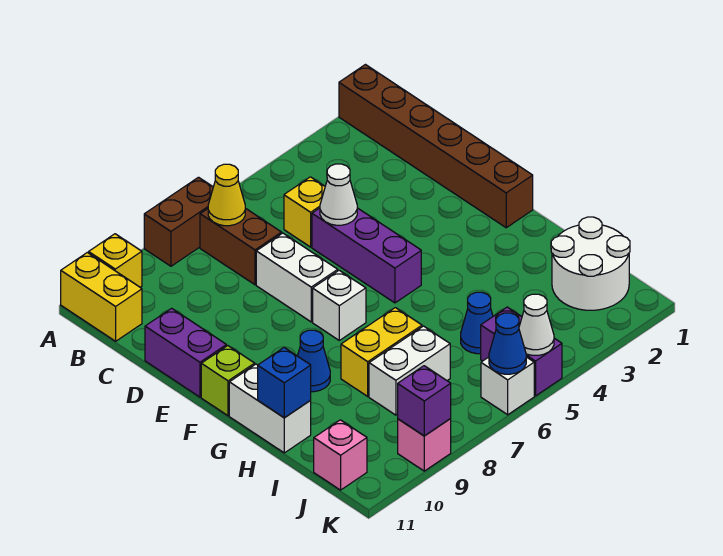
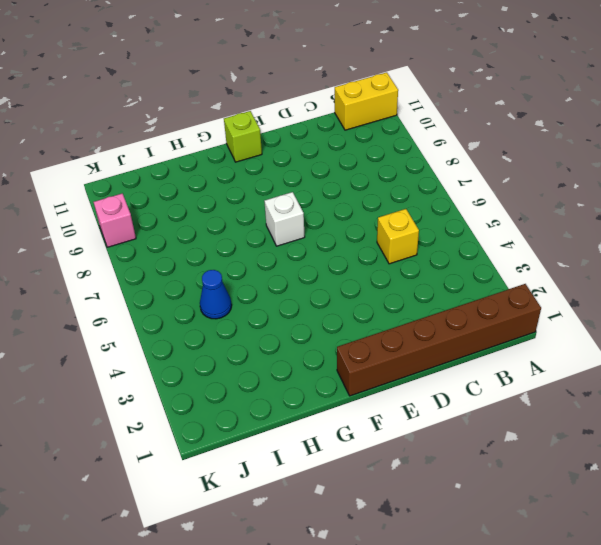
none -> brown brick A7:A8 level 1
none -> yellow brick A10 level 1
none -> brown brick B7:C7 level 1

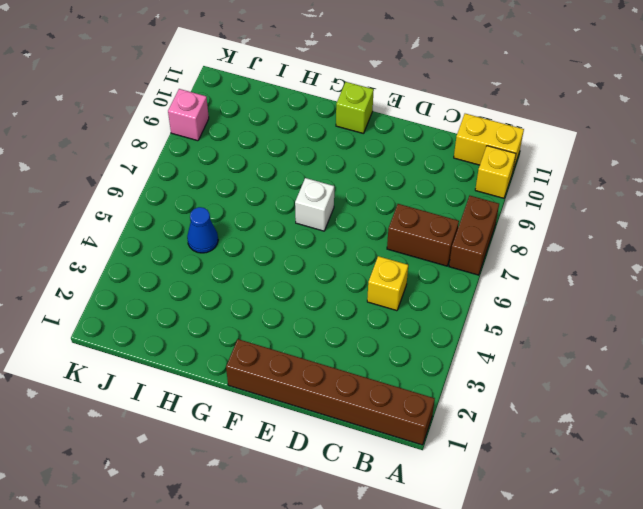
none -> purple brick D5:F5 level 1
none -> white brick D7:E7 level 1
none -> purple brick D11:E11 level 1

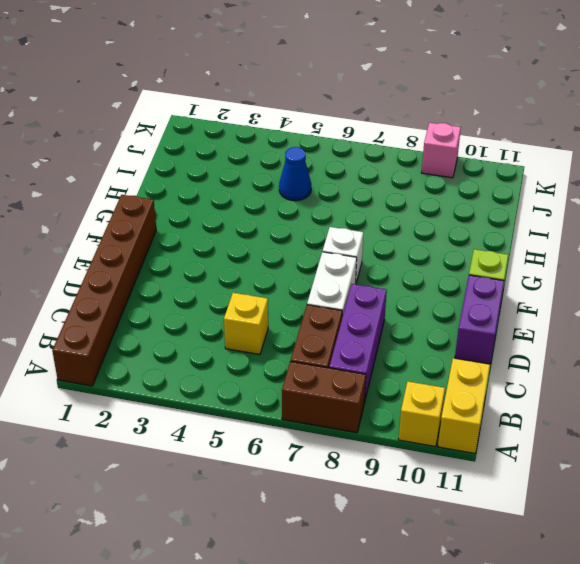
purple brick B8:D8 level 1 -> purple brick D5:F5 level 1
none -> blue cone G9 level 1
none -> white brick G11:H11 level 1
none -> yellow brick H7:H8 level 1

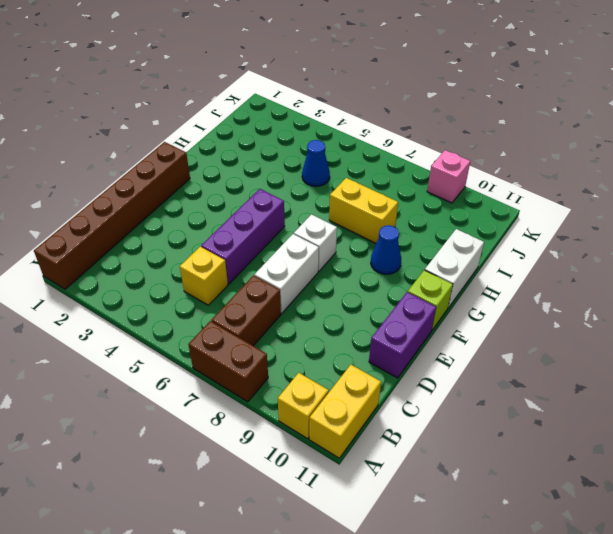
none -> white round brick I1:J2 level 1
none -> white brick I7:I8 level 1
none -> purple brick J5:K5 level 1

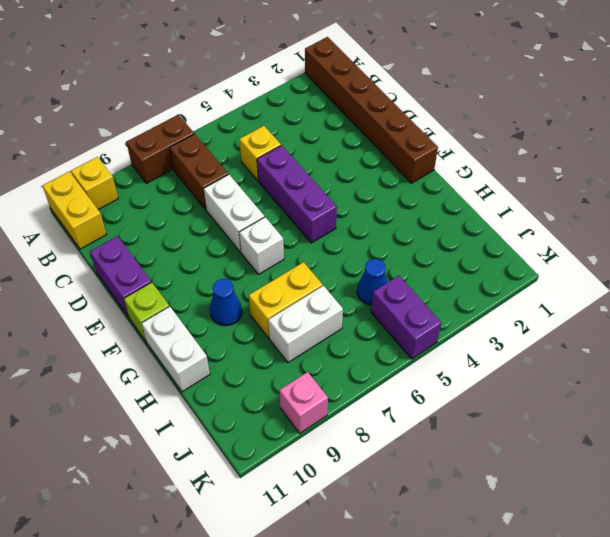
none -> white round brick I1:J2 level 1
none -> pink brick J11 level 1
none -> white brick K6 level 1

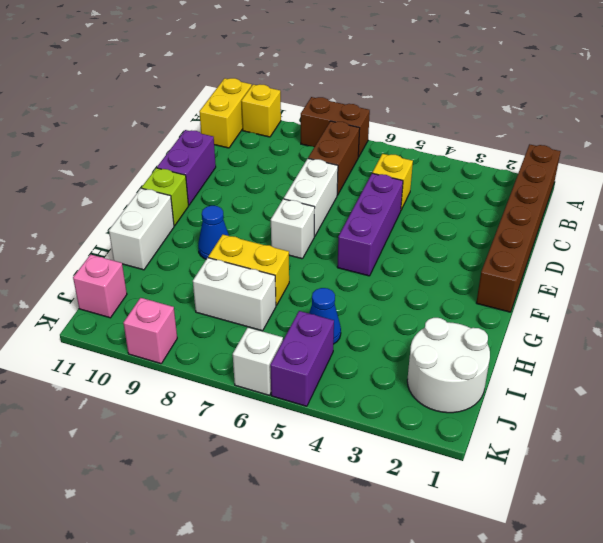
none -> yellow cone B7 level 2
none -> white cone D5 level 2
none -> blue brick H11 level 2

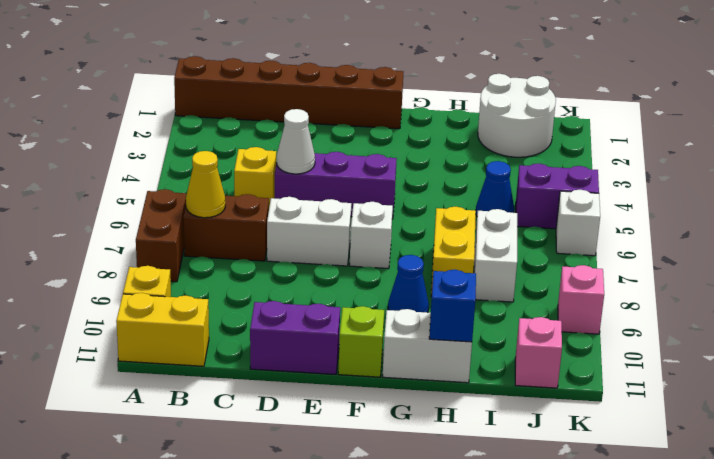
none -> white cone K5 level 2
none -> blue cone K6 level 2
none -> purple brick K9 level 2

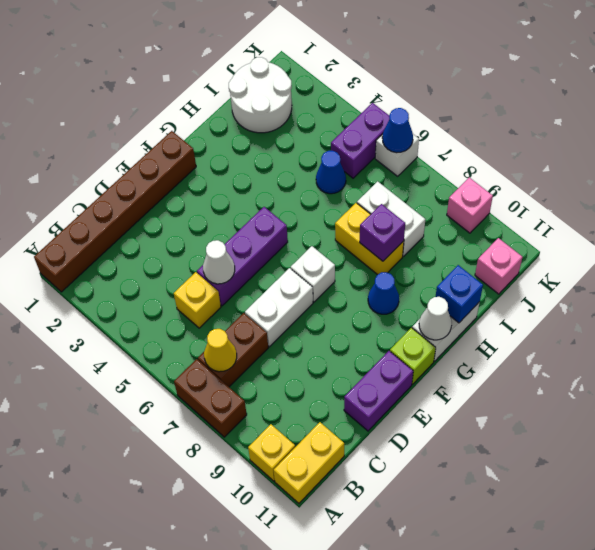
white cone G11 level 2 -> white cone K5 level 2
purple brick H8 level 2 -> purple brick K9 level 2

